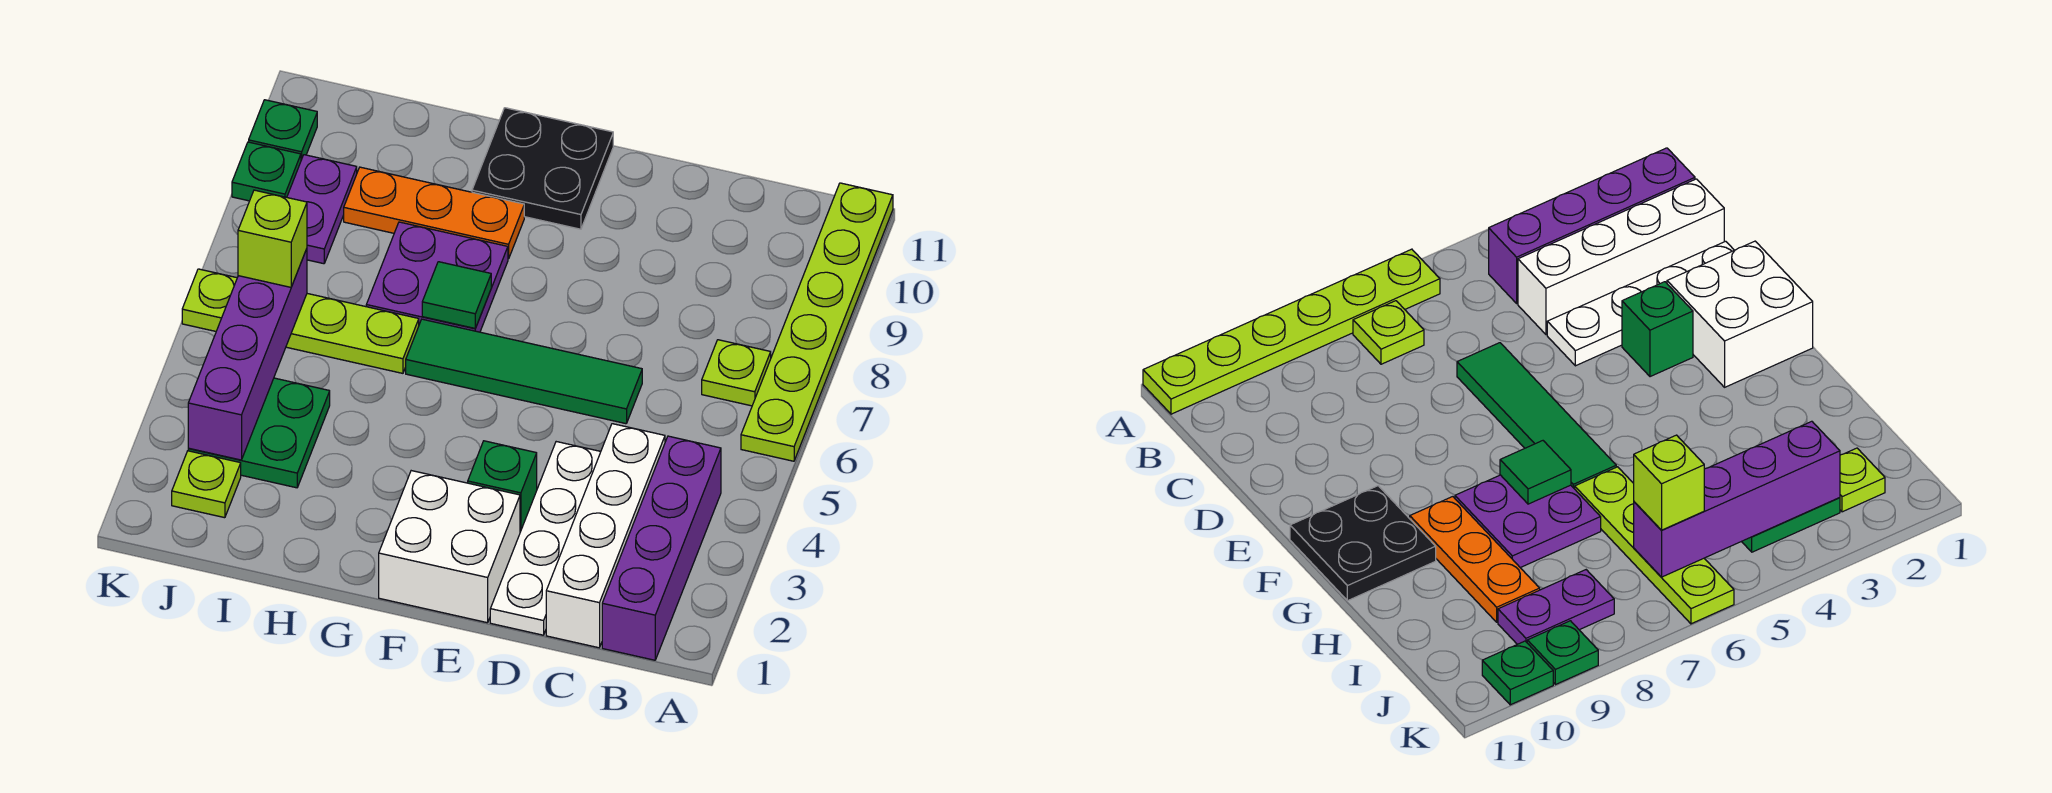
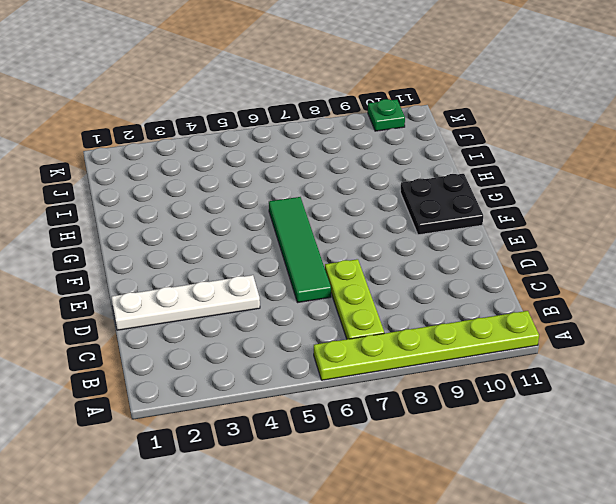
lime plate B7:D7 level 1 -> lime plate B7 level 1
none -> purple brick B1:B4 level 1
none -> white brick C1:C4 level 1
none -> white brick E1:F2 level 1

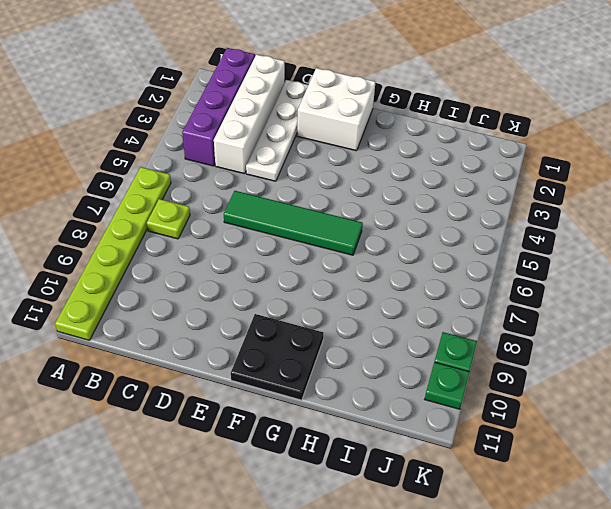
none -> green brick E3 level 1
none -> purple plate G7:H8 level 1
none -> orange plate G9:I9 level 1

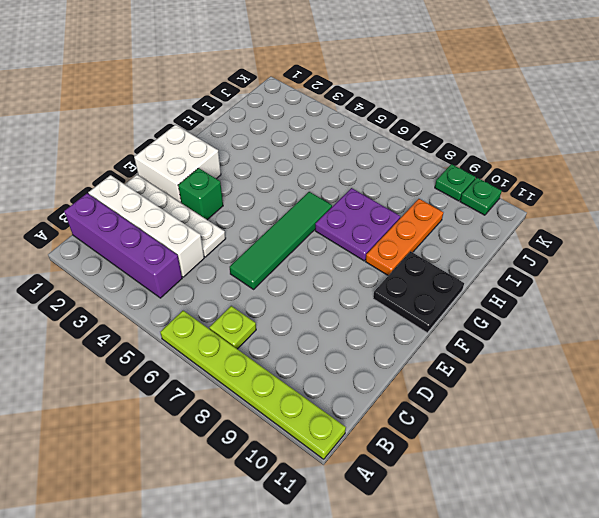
none -> lime plate H6:K6 level 1
none -> green plate I3:J4 level 1
none -> lime plate J2 level 1

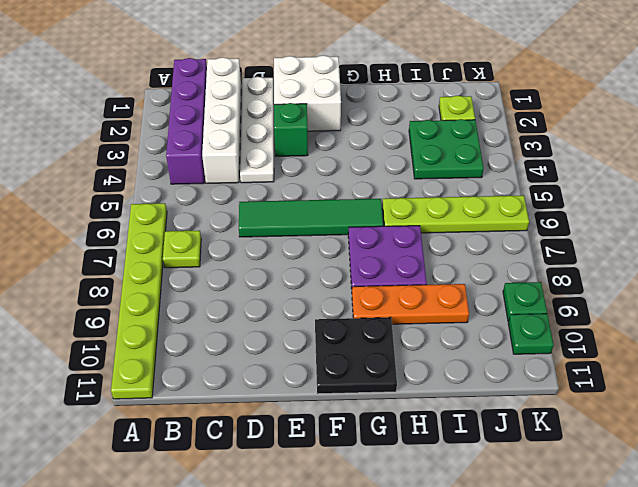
none -> purple plate J8:J9 level 1
none -> green tile G7 level 2
none -> purple brick J3:J6 level 2

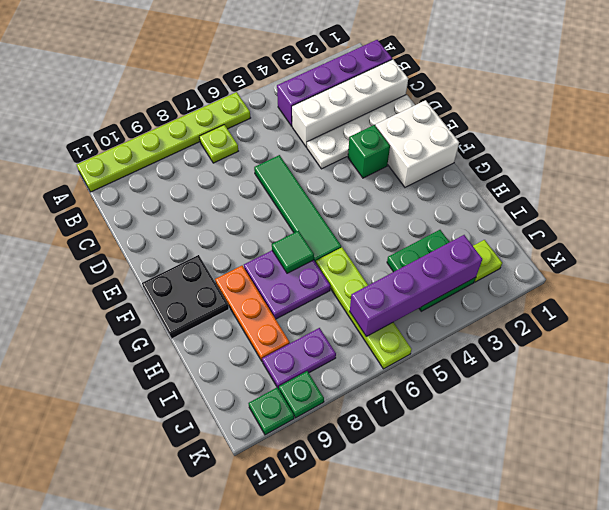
none -> lime brick J6 level 3

